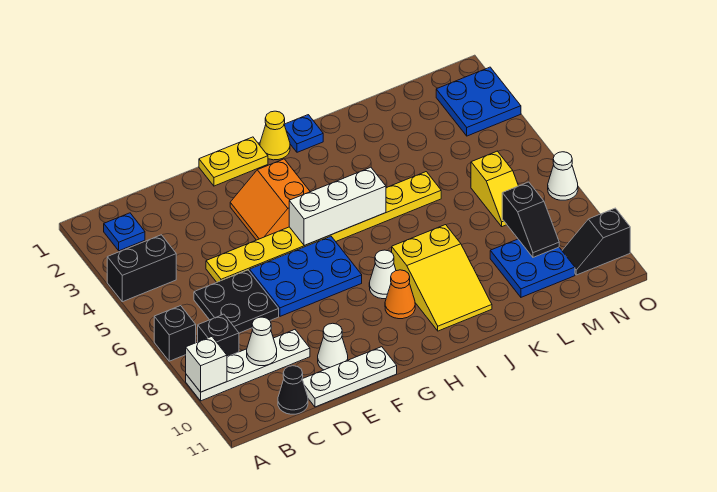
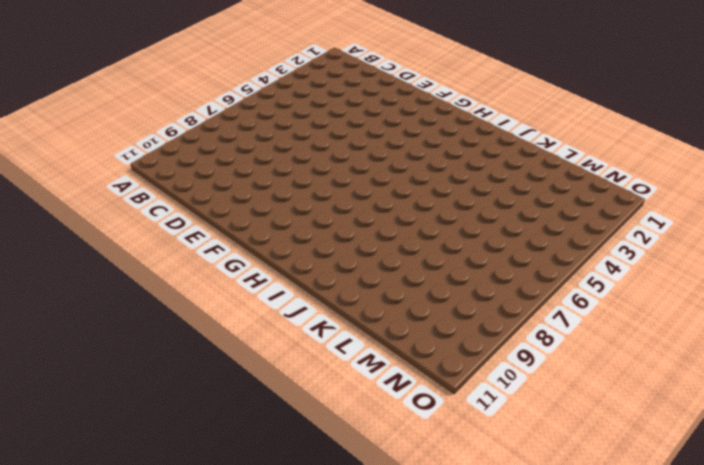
none -> black brick A4:B4 level 1
none -> black brick A7 level 1
none -> white plate A9:D9 level 1

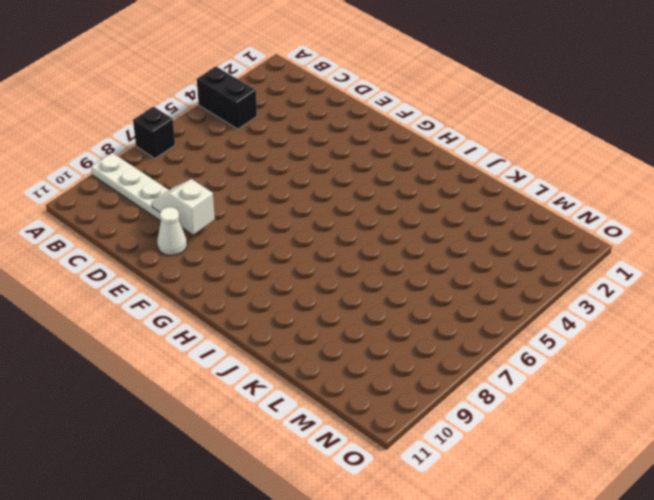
white slope D9:E9 level 2 top E -> none
none -> blue plate B2 level 1
none -> black brick B8 level 1
none -> black plate C6:D7 level 1

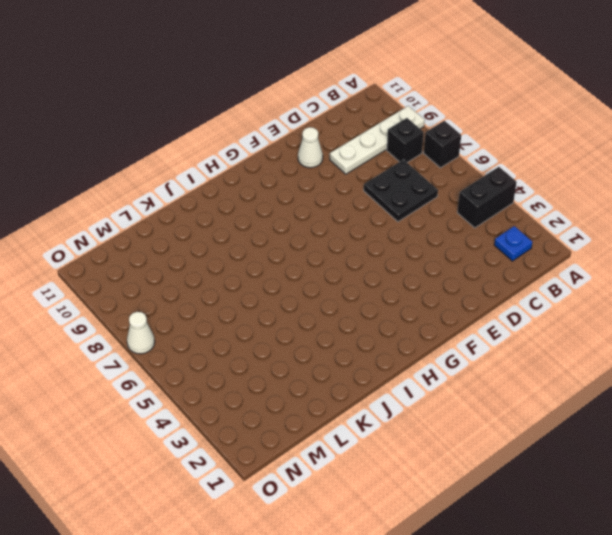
none -> black cone C11 level 1
none -> yellow plate D5:K5 level 1
none -> white plate D11:F11 level 1

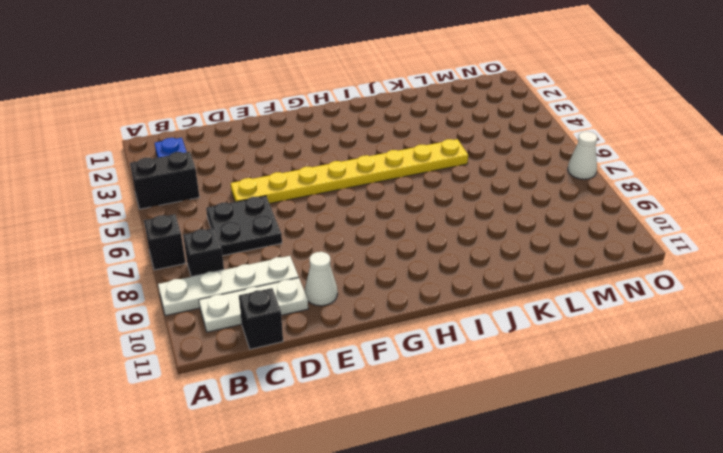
white plate B10:D10 level 1 -> white plate D11:F11 level 1
black brick C11 level 1 -> black cone C11 level 1
none -> blue plate E6:G7 level 1
none -> yellow plate F1:G1 level 1
none -> orange slope F3:G4 level 1 top G

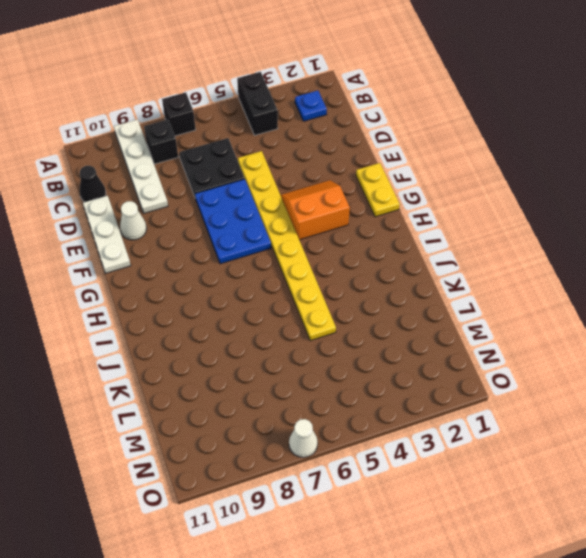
none -> yellow cone H1 level 1
none -> white cone H8 level 1
none -> orange cone H9 level 1

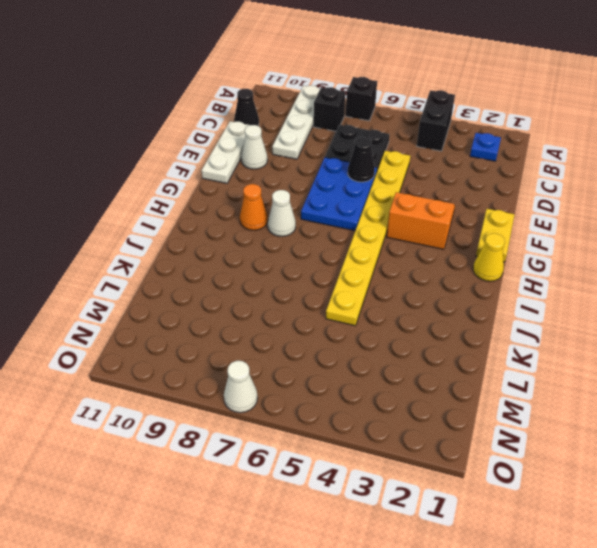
black cone E6 level 2 -> none
none -> blue plate I1 level 1
none -> yellow slope I8:J10 level 1 top 8
none -> blue plate L9:M10 level 1

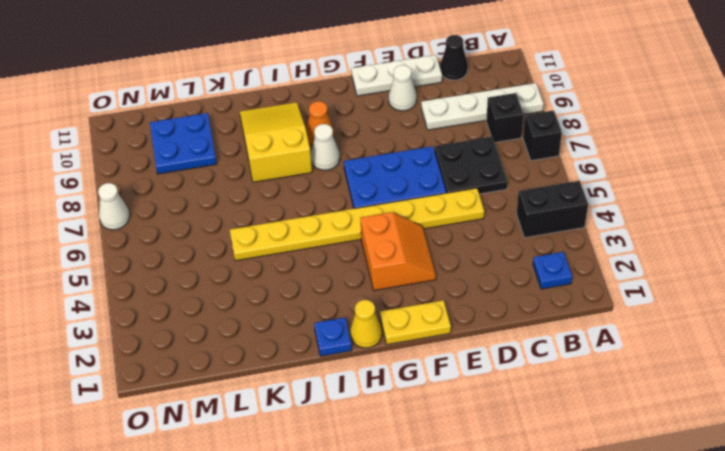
none -> yellow slope M6:M7 level 1 top 6
none -> blue plate N2:O3 level 1
none -> black slope N10:O10 level 1 top O

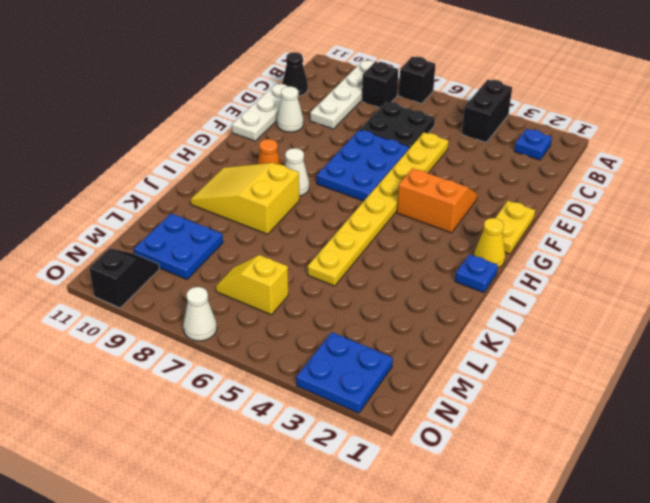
none -> white brick A9 level 2
none -> white cone C9 level 2
none -> white brick G5:I5 level 2

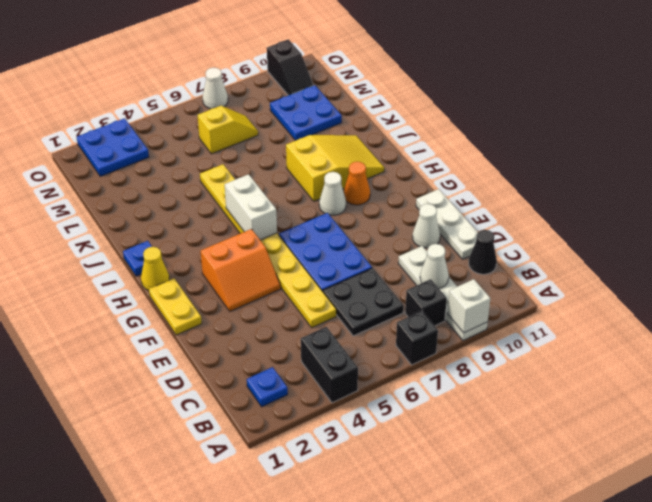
white brick H5:I5 level 2 -> white brick G5:I5 level 2
none -> black slope M8:M9 level 2 top 8

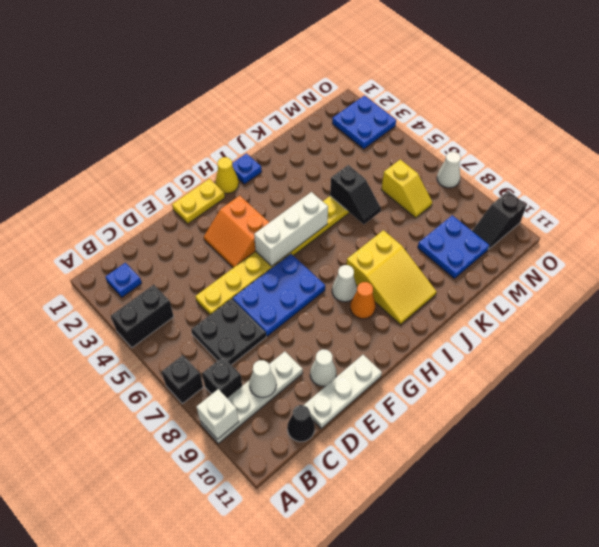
black slope K5:K6 level 2 top 5 -> black slope M8:M9 level 2 top 8

